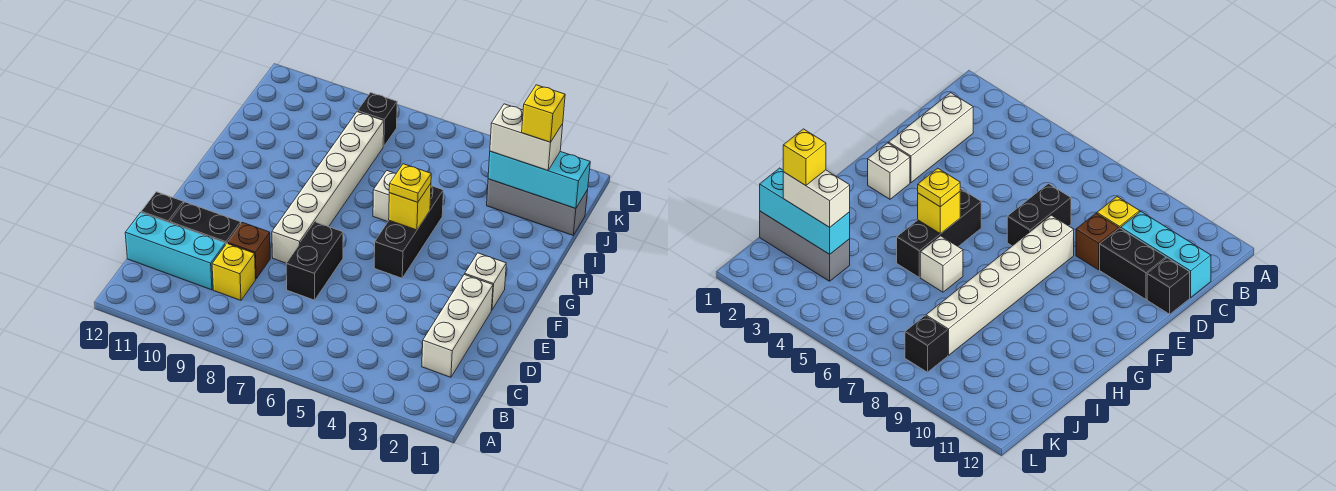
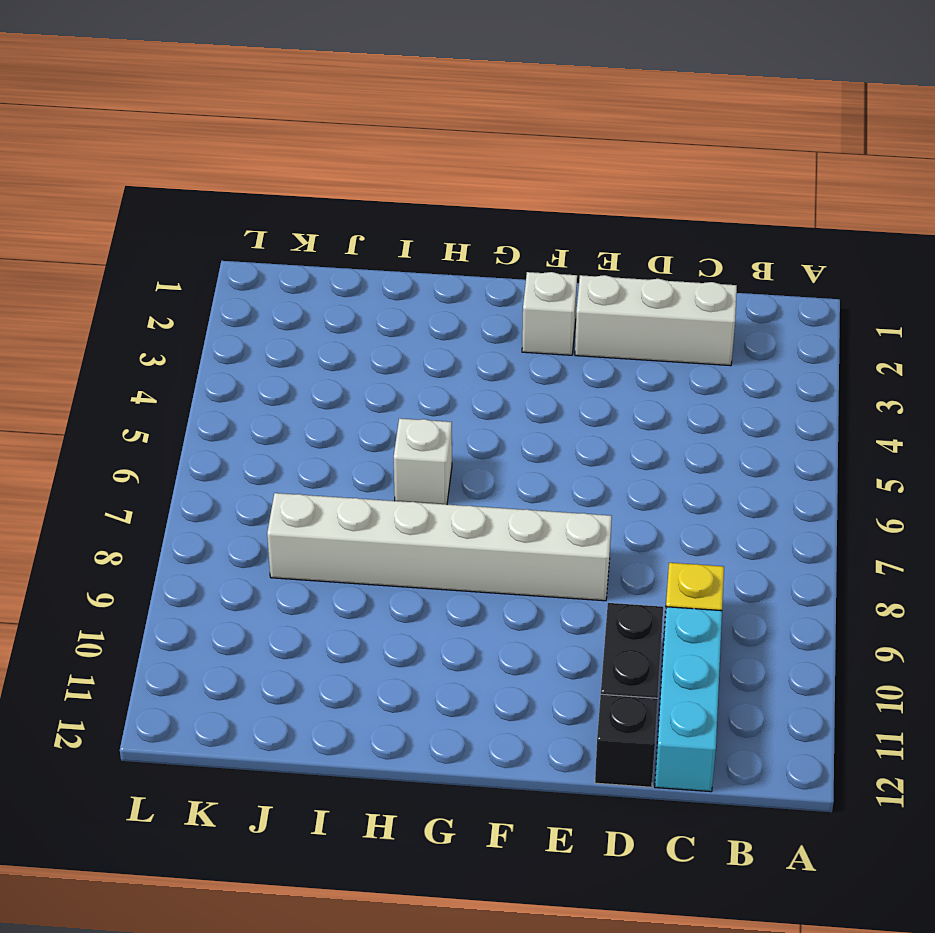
none -> black brick D7:E7 level 1
none -> brown brick D9 level 1
none -> black brick F5:H5 level 1

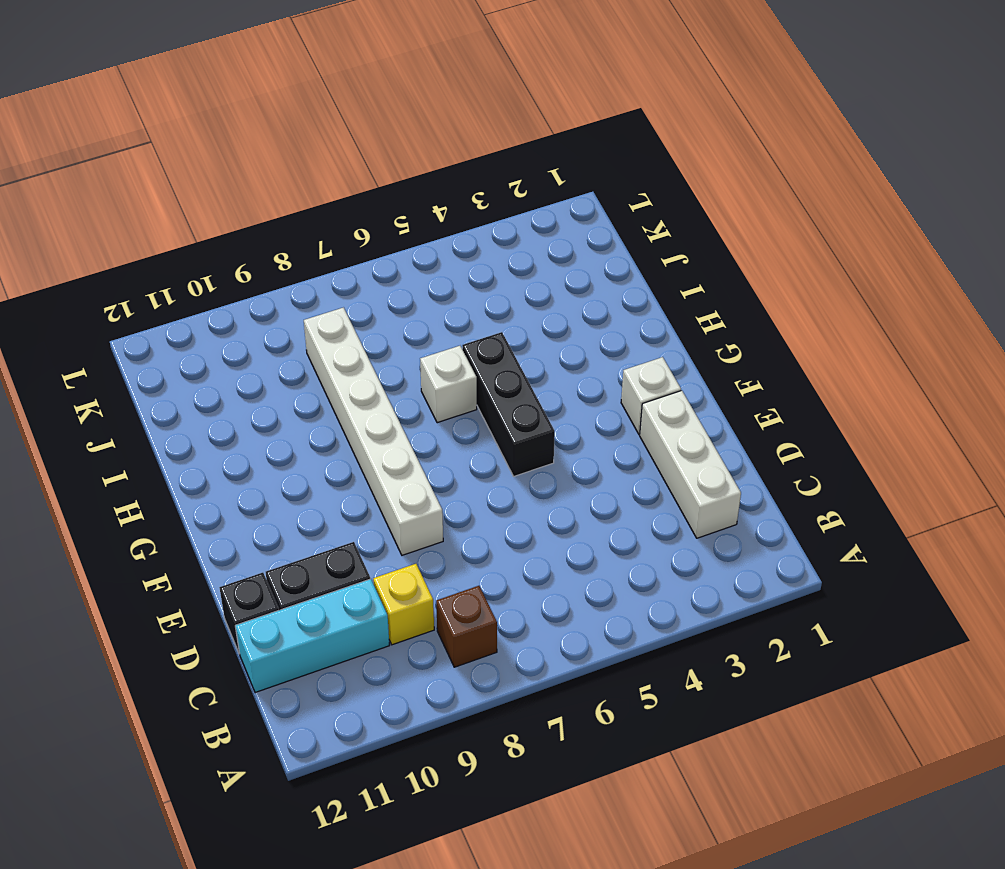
brown brick B8 level 1 -> brown brick D9 level 1
none -> black brick D7:E7 level 1
none -> grey brick J1:J3 level 1
none -> black brick K8 level 1

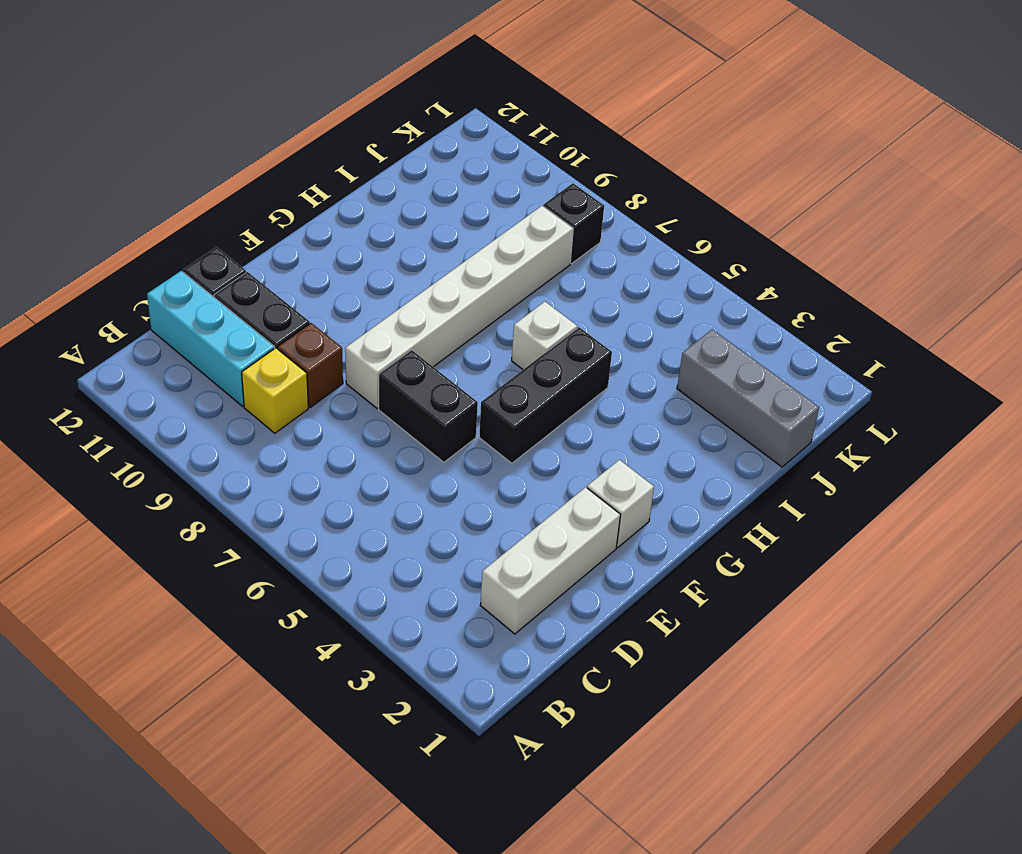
black brick E6:E7 level 1 -> black brick D7:E7 level 1
none -> yellow brick G5 level 2
none -> cyan brick J1:J3 level 2
none -> yellow plate G5 level 3

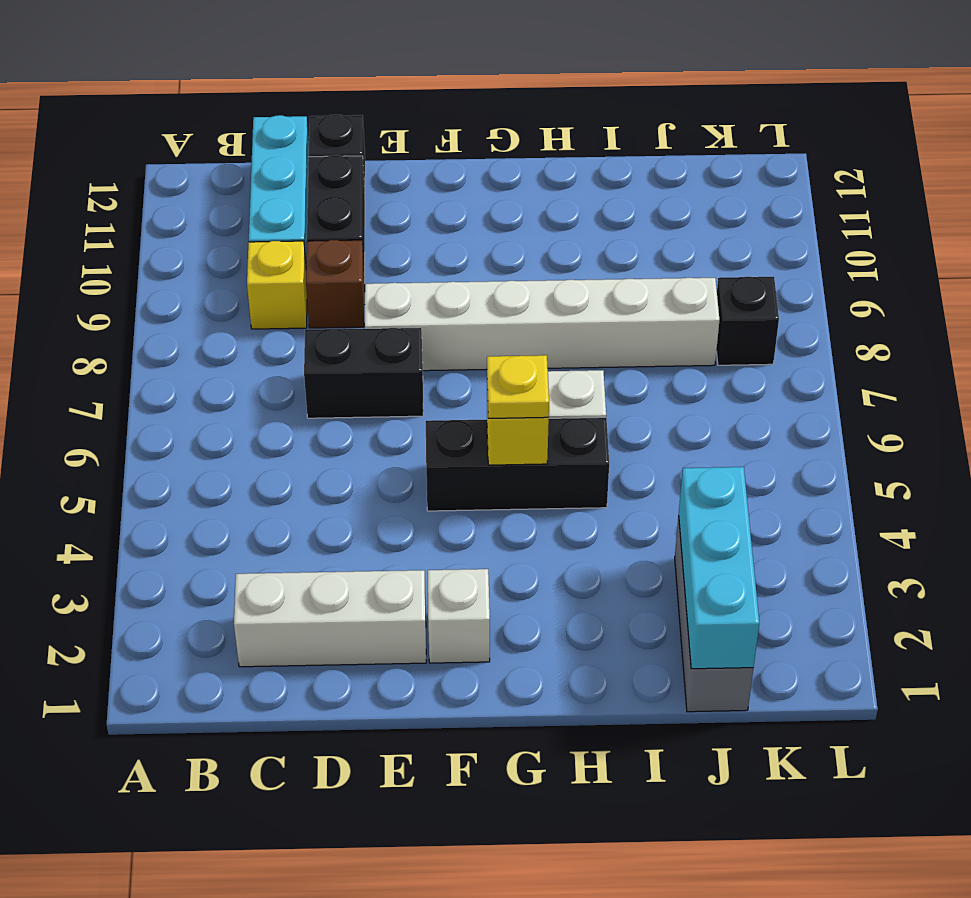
none -> white brick J2:J3 level 3
none -> yellow brick J2 level 4

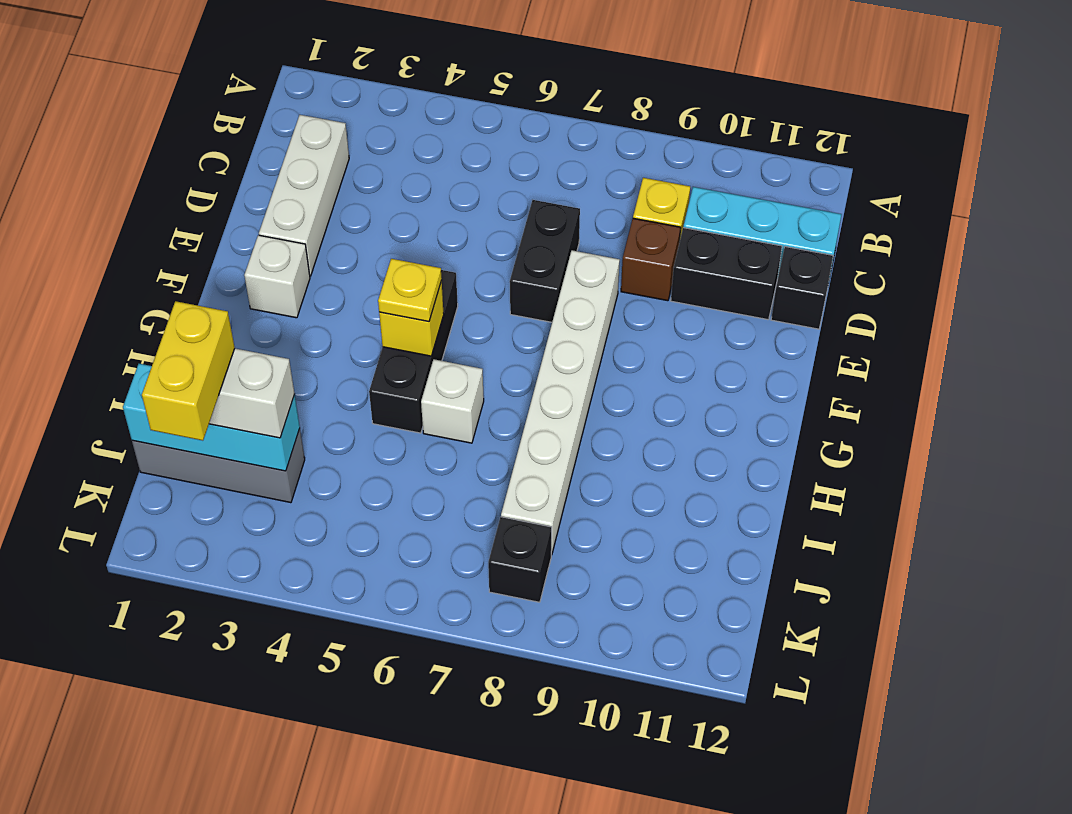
yellow brick J2:K2 level 4 -> yellow brick J2 level 4

